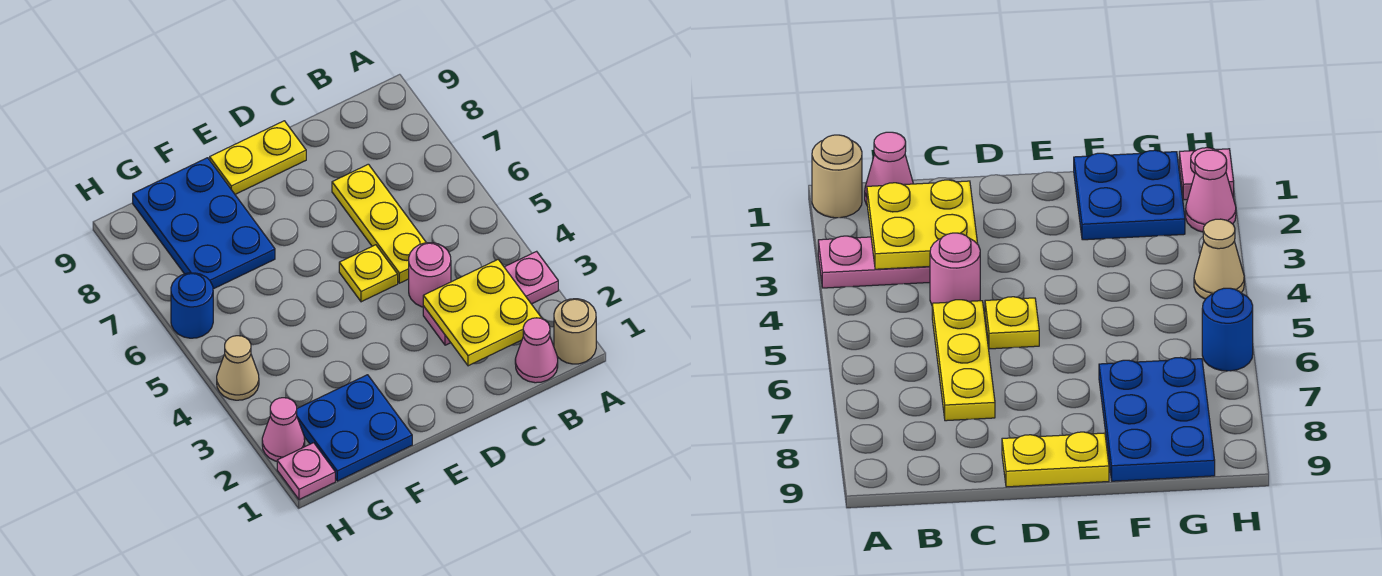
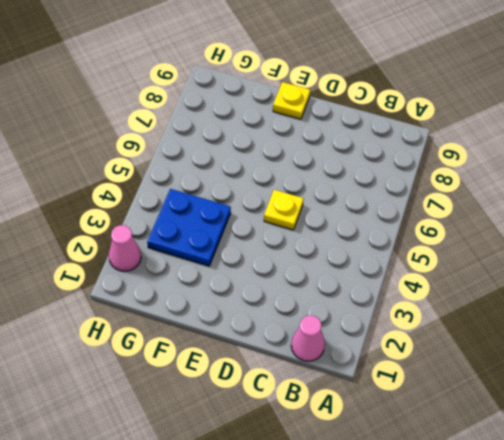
yellow plate E9 level 1 -> yellow plate D9:E9 level 1
blue plate F3:G4 level 1 -> blue plate F1:G2 level 1
none -> tan round brick A1 level 1
none -> pink plate A3:C3 level 1
none -> pink round brick C4 level 1

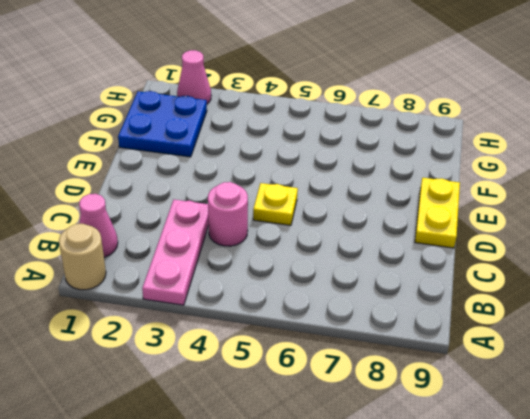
none -> yellow plate C5:C7 level 1
none -> blue plate F7:G9 level 1
none -> pink plate H1 level 1

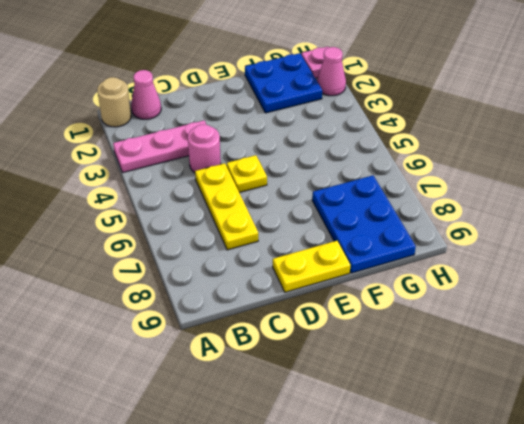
none -> tan cone H4 level 1
none -> blue round brick H6 level 1
none -> yellow plate B2:C3 level 2

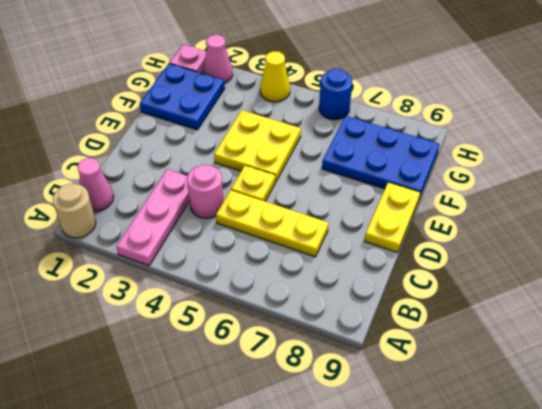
yellow plate E4:F5 level 1 -> yellow plate B2:C3 level 2
yellow cone H4 level 1 -> tan cone H4 level 1

